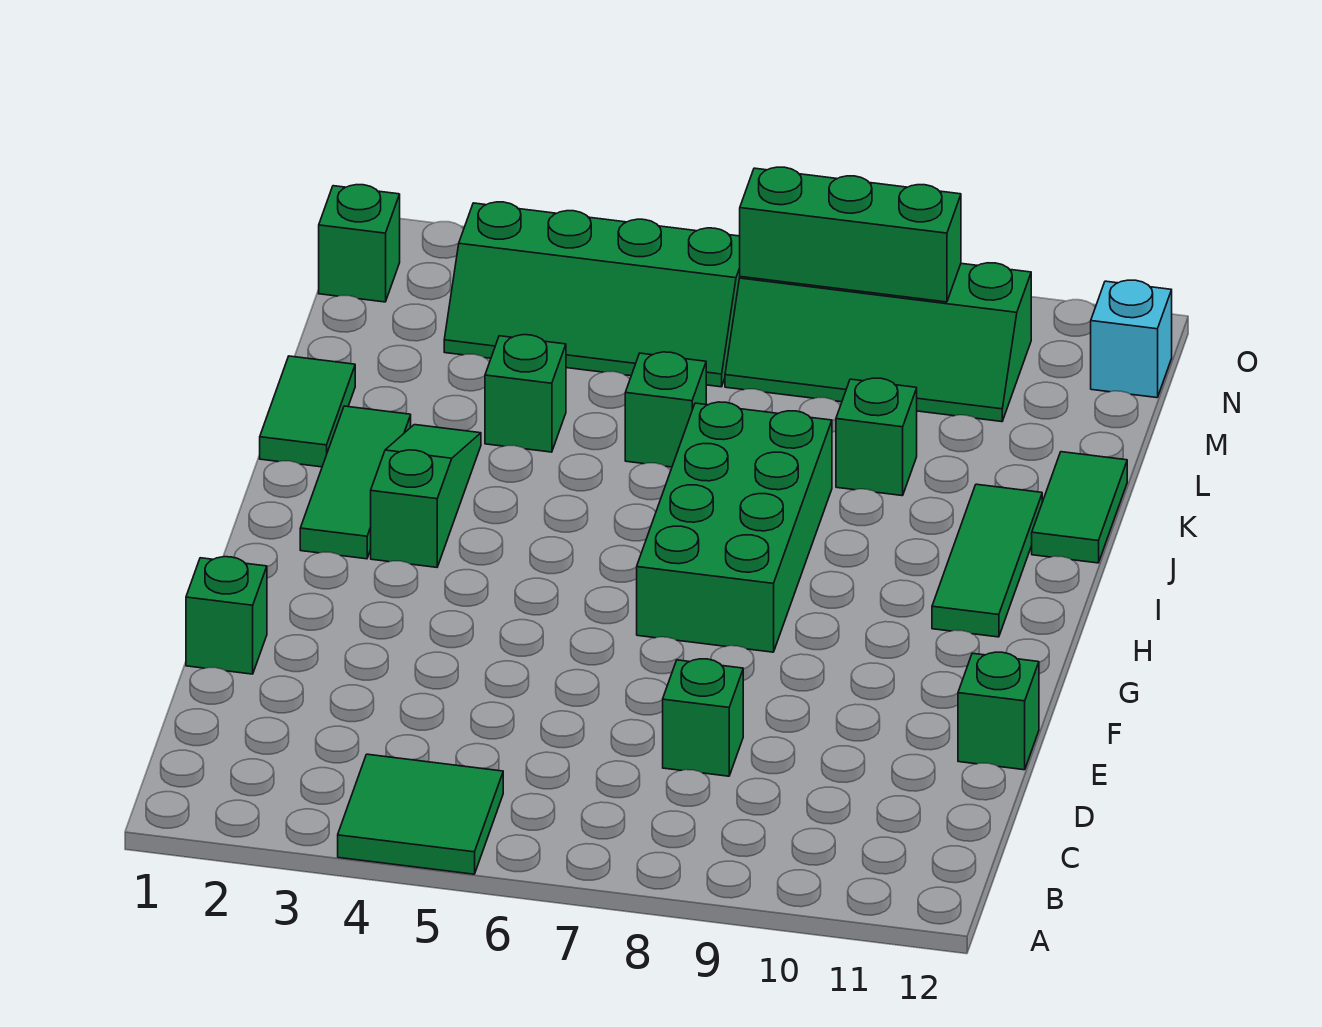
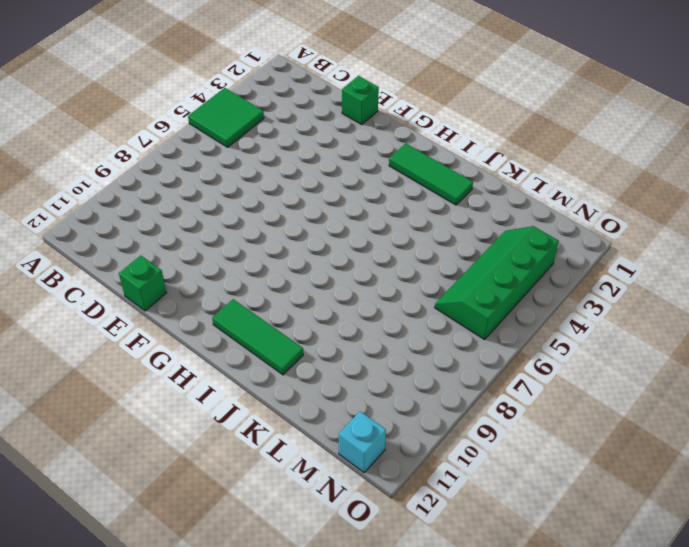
none -> green brick D8 level 1
none -> green brick G7:J8 level 1
none -> green slope H3:J3 level 1 top H

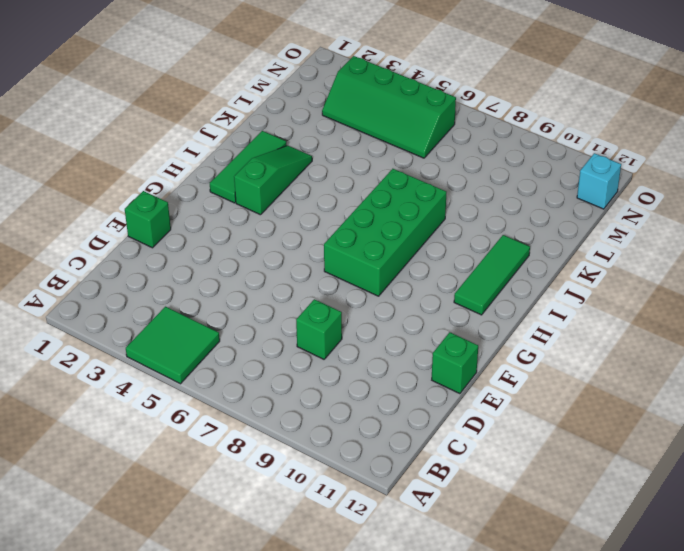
none -> green tile J1:K1 level 1
none -> green tile J12:K12 level 1
none -> green brick K4 level 1

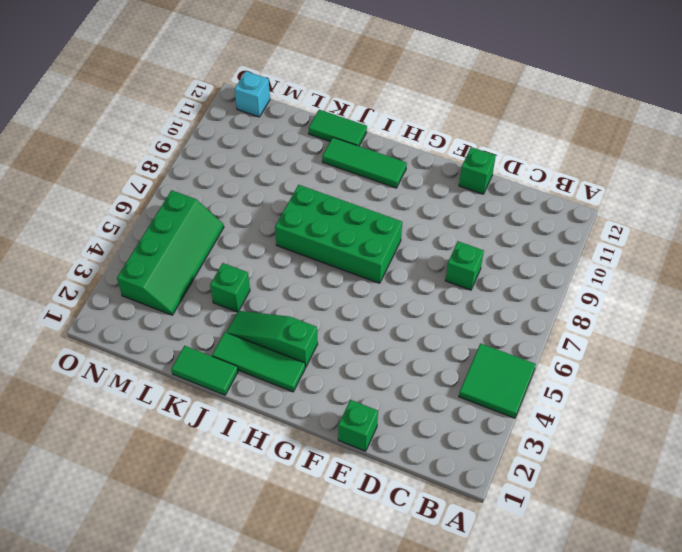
none -> green brick K6 level 1
none -> green brick K9 level 1
none -> green slope M7:N10 level 1 top N

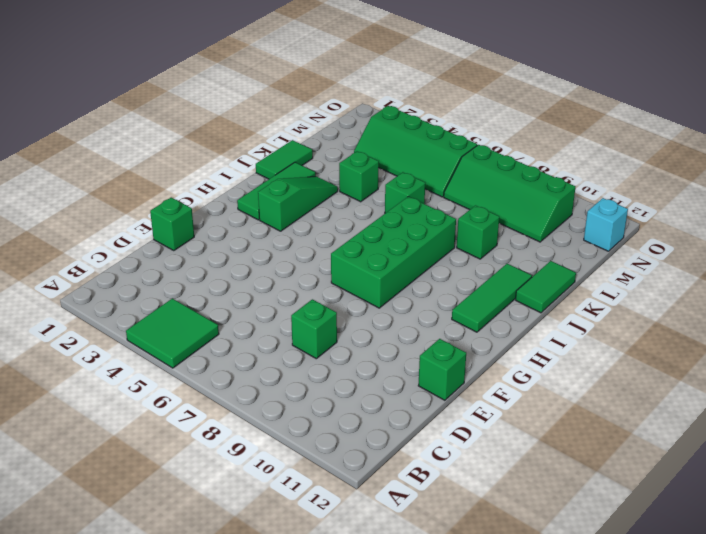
none -> green brick N1 level 1
none -> green brick N7:N9 level 2

